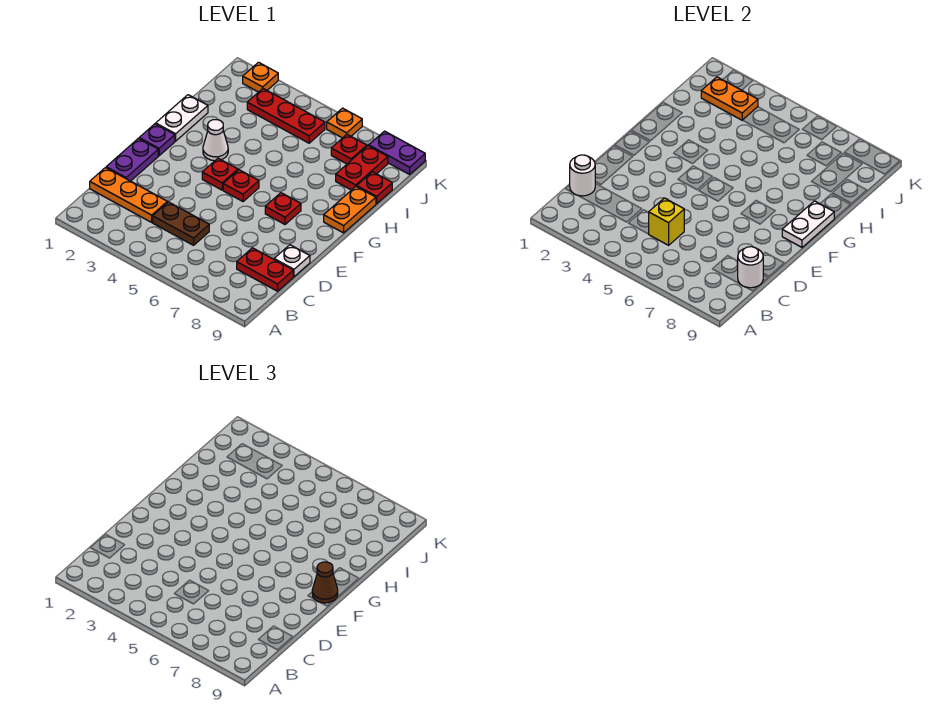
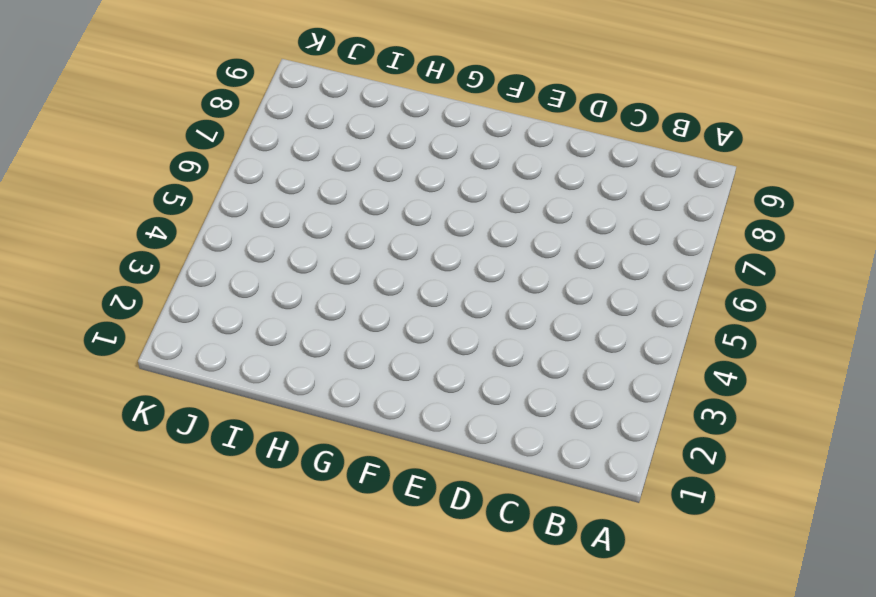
none -> orange plate C1:C3 level 1
none -> brown plate C4:C5 level 1
none -> red plate C8:C9 level 1

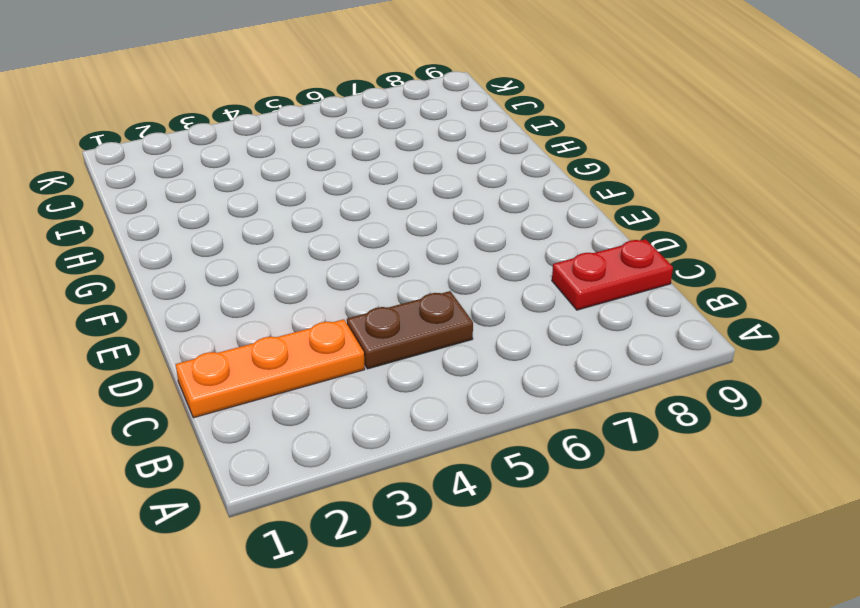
none -> purple plate D1:E1 level 1
none -> white plate D9 level 1
none -> purple plate F1 level 1

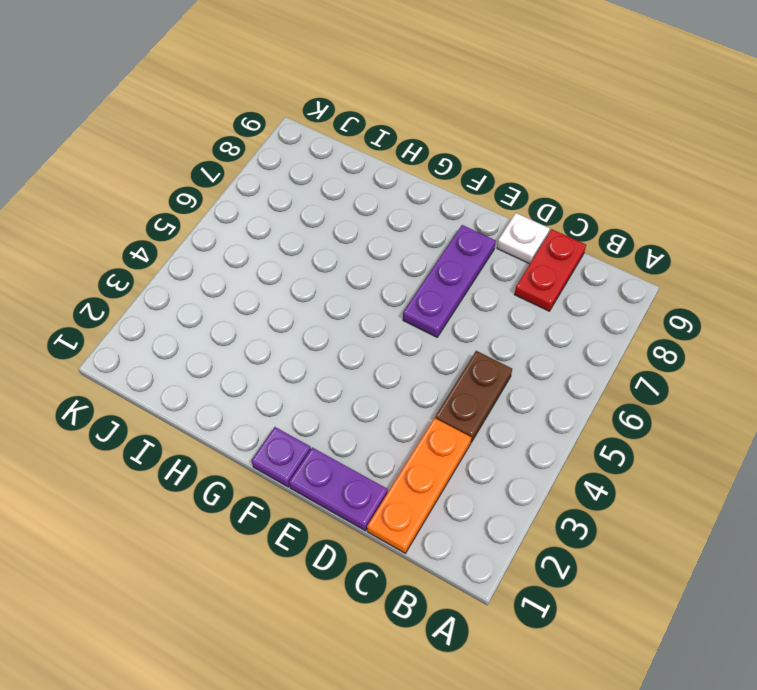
purple plate E6:E8 level 1 -> none
none -> red plate F4 level 1
none -> red plate F5 level 1
none -> red plate F7 level 1

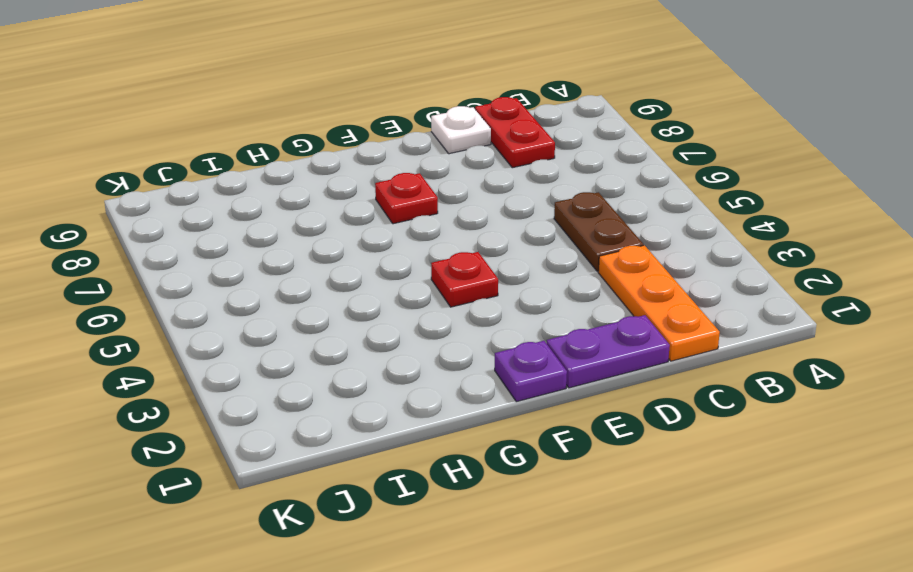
none -> red plate F5 level 1
none -> white plate G1:H1 level 1
none -> white cone G3 level 1

